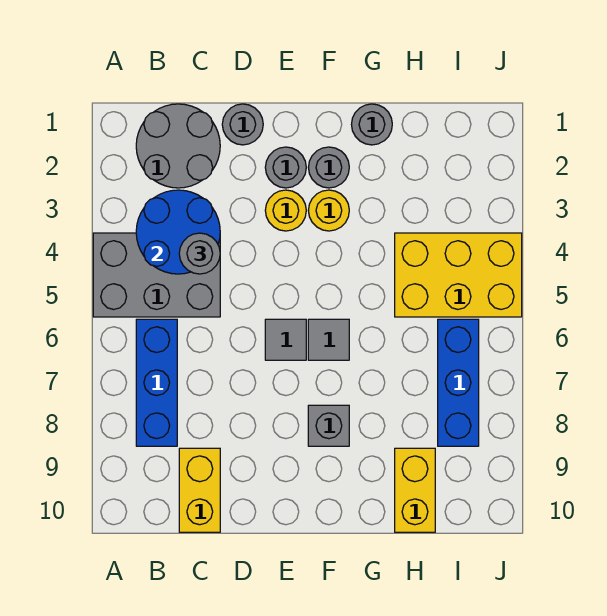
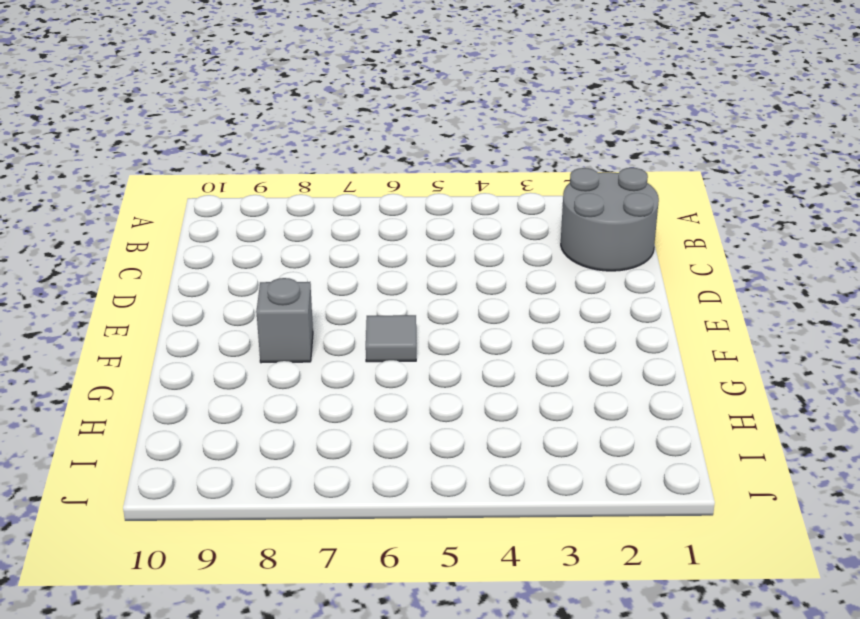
none -> grey brick A4:C5 level 1
none -> blue brick B6:B8 level 1
none -> yellow brick C9:C10 level 1

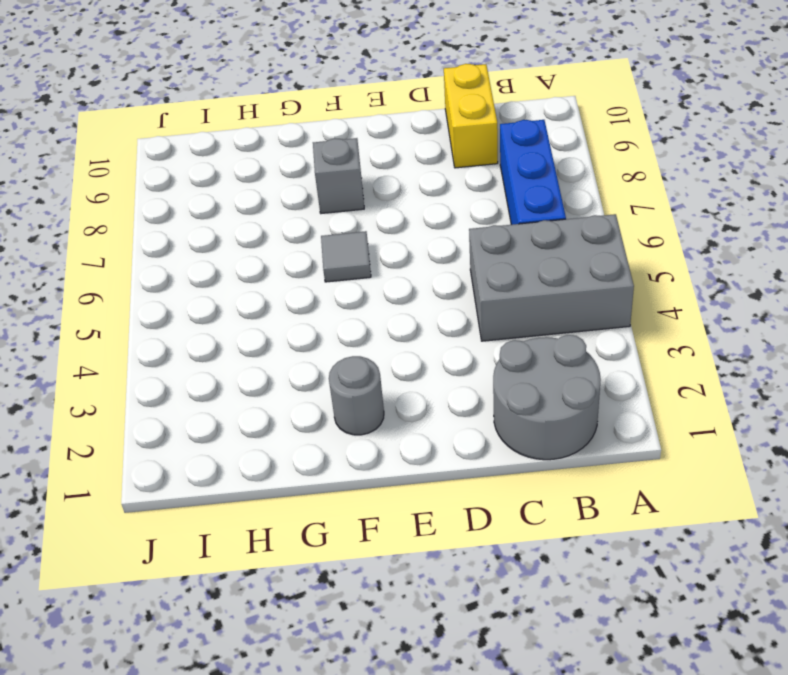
none -> grey round brick D1 level 1
none -> grey round brick E2 level 1
none -> yellow round brick E3 level 1

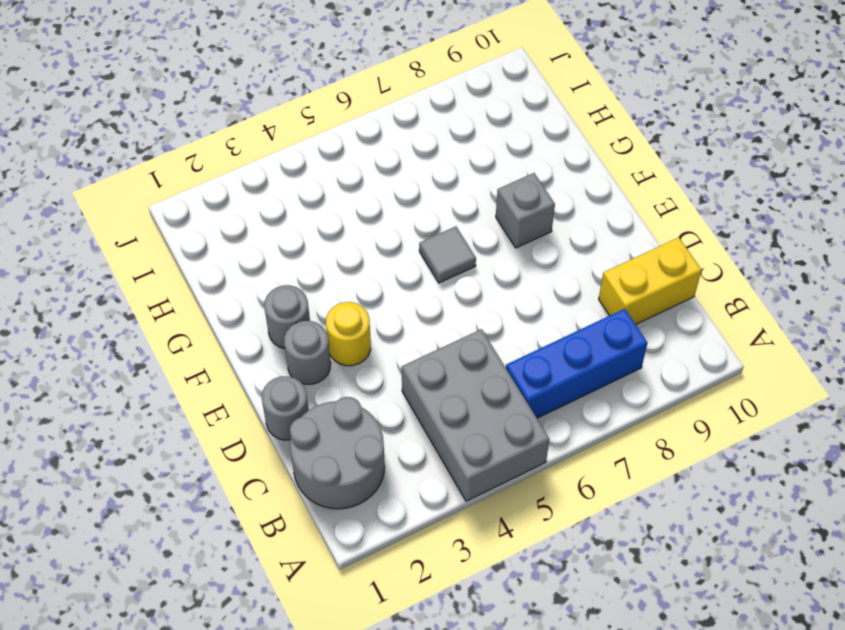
none -> grey tile E6 level 1
none -> yellow round brick F3 level 1
none -> grey round brick G1 level 1

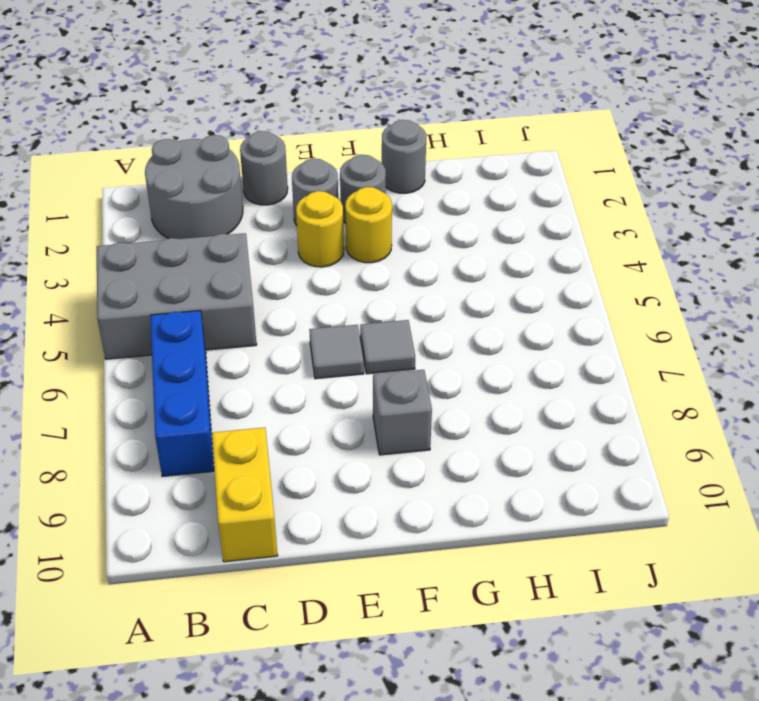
none -> yellow brick H4:J5 level 1
none -> yellow brick H9:H10 level 1
none -> blue brick I6:I8 level 1

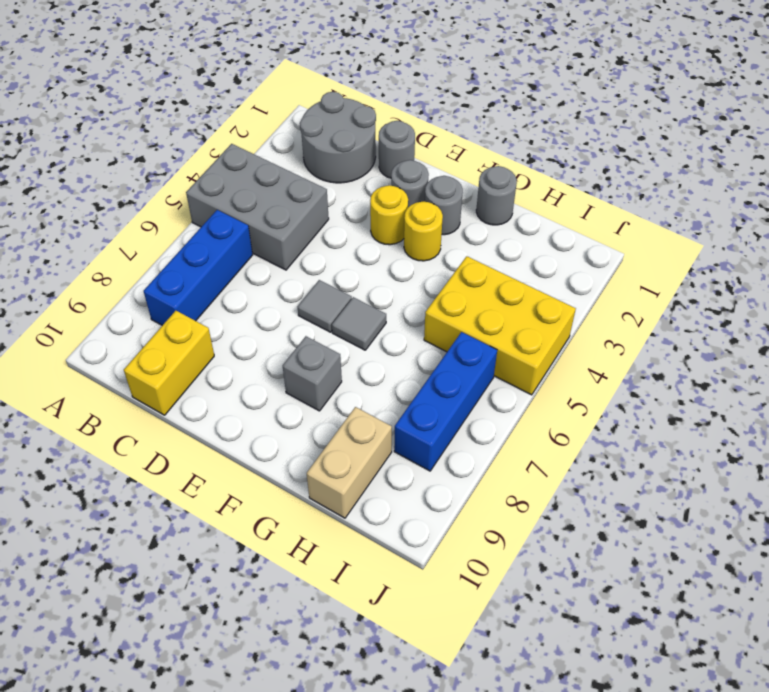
tan brick H9:H10 level 1 -> yellow brick H9:H10 level 1
none -> blue round brick B3:C4 level 2
none -> grey round brick C4 level 3

